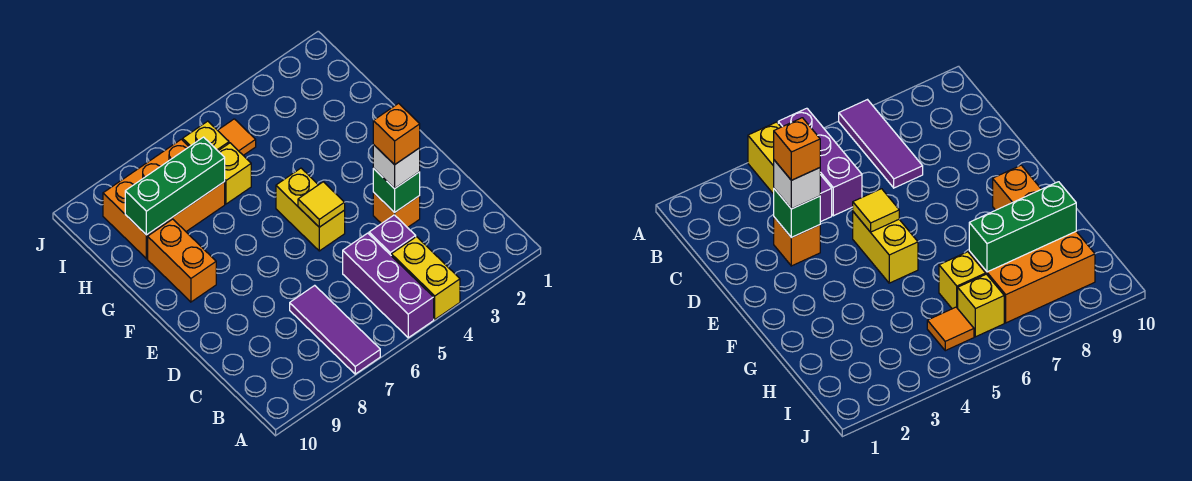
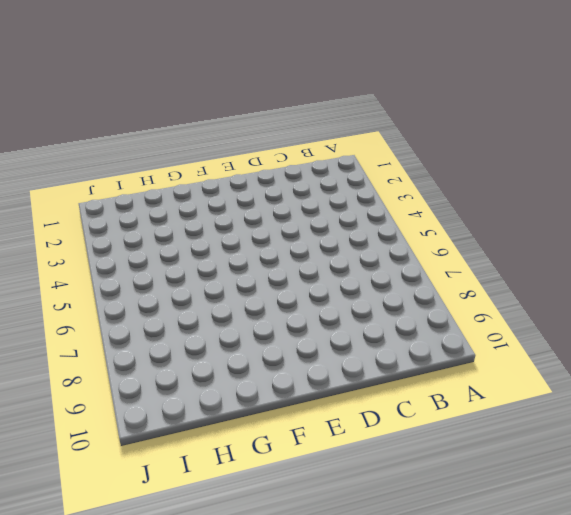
none -> yellow brick A4:B4 level 1
none -> purple brick A5:C5 level 1
none -> purple tile A7:C7 level 1

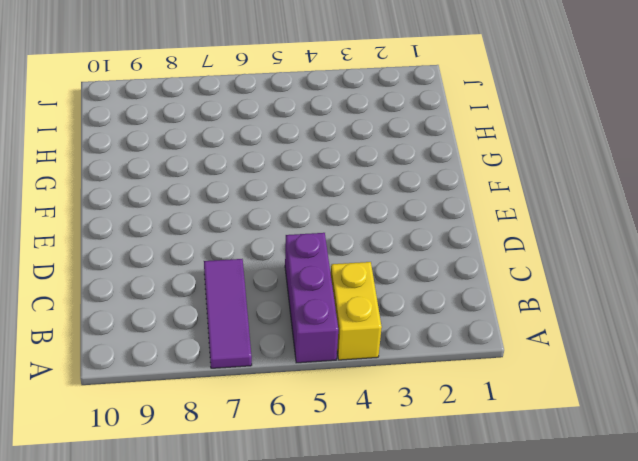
none -> purple brick C4 level 1
none -> orange brick D3 level 1
none -> yellow brick E5:F5 level 1

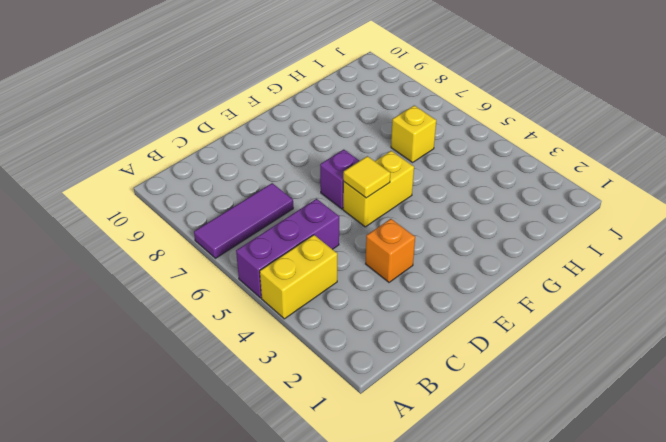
purple brick E6 level 1 -> purple brick C4 level 1
none -> orange brick F9:G9 level 1
none -> orange brick H7:I9 level 1
none -> orange tile I5 level 1

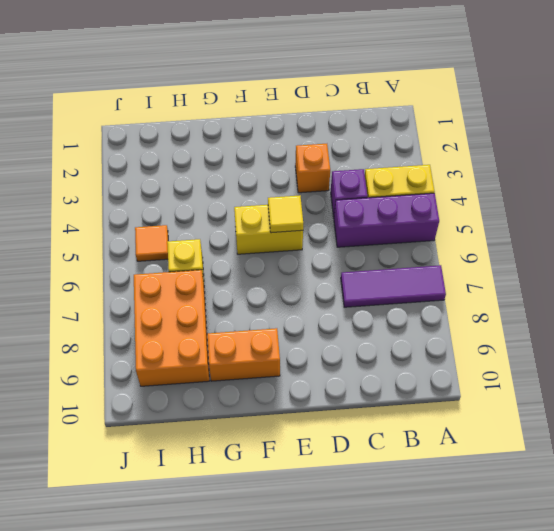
none -> yellow brick I6 level 1
none -> green brick D3 level 2
none -> green brick H7:H9 level 2

